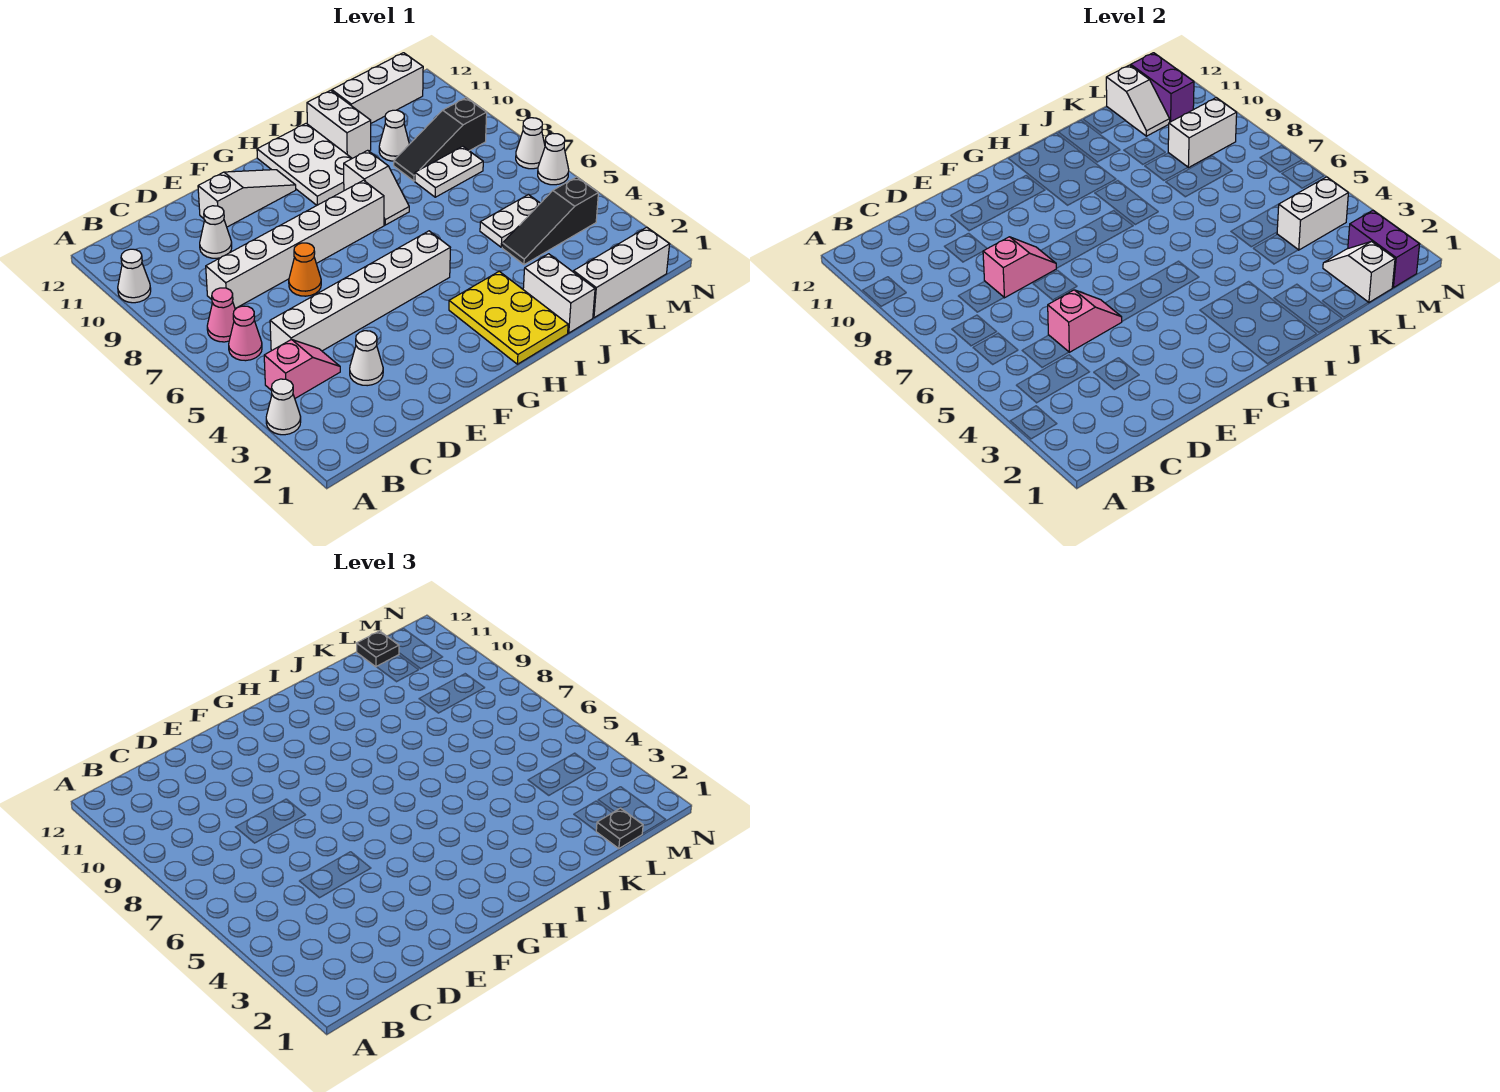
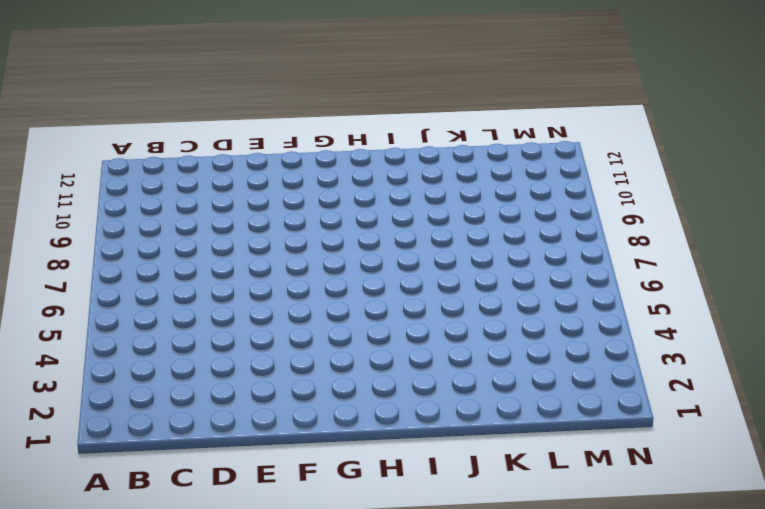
none -> white cone A3 level 1
none -> white cone A10 level 1
none -> pink slope B4:C4 level 1 top B
none -> pink cone B6 level 1

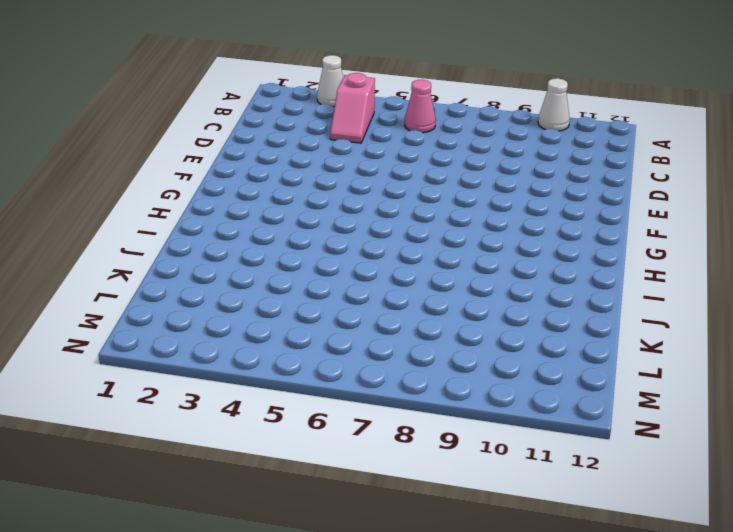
none -> pink cone B7 level 1
none -> white brick C5:H5 level 1
none -> white brick C8:H8 level 1
none -> white cone D3 level 1

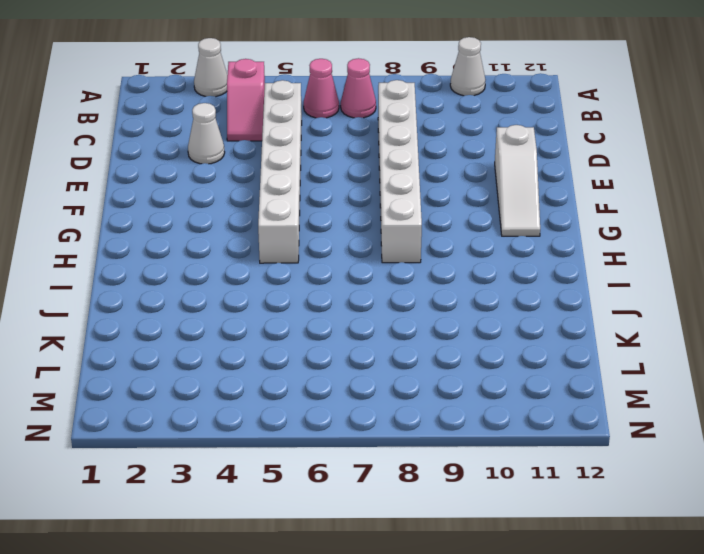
none -> white cone D10 level 1
none -> orange cone E7 level 1
none -> yellow plate H1:I3 level 1
none -> white plate H10:I12 level 1

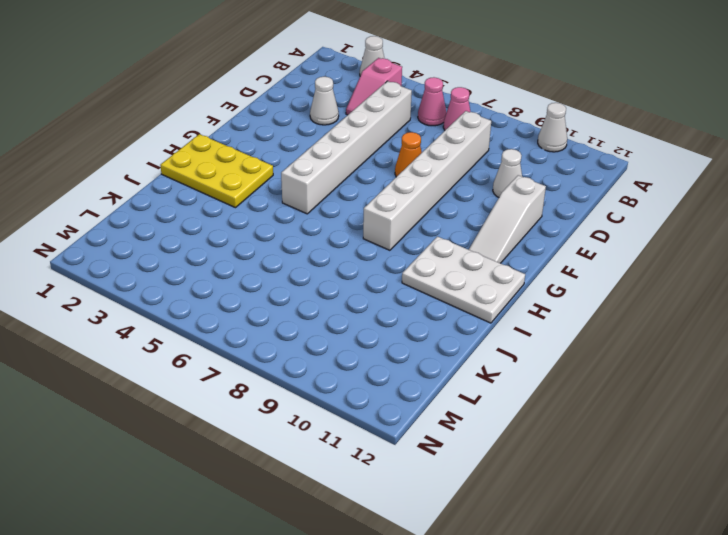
none -> white slope I8:I9 level 1 top 9
none -> white brick J1:J2 level 1
none -> white brick J11:J12 level 1
none -> white brick K1:M1 level 1

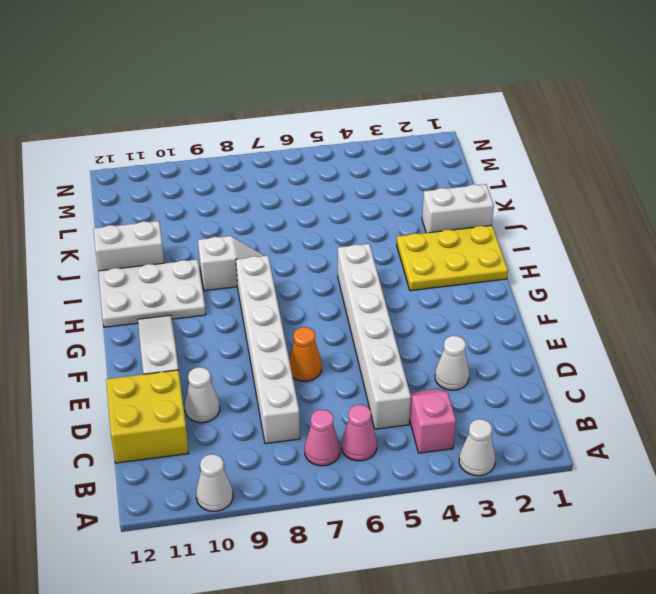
yellow brick C11:D12 level 1 -> none
none -> white brick K1:M1 level 1
none -> black slope K4:M4 level 1 top M
none -> white plate K5:L5 level 1
none -> white plate K8:L8 level 1

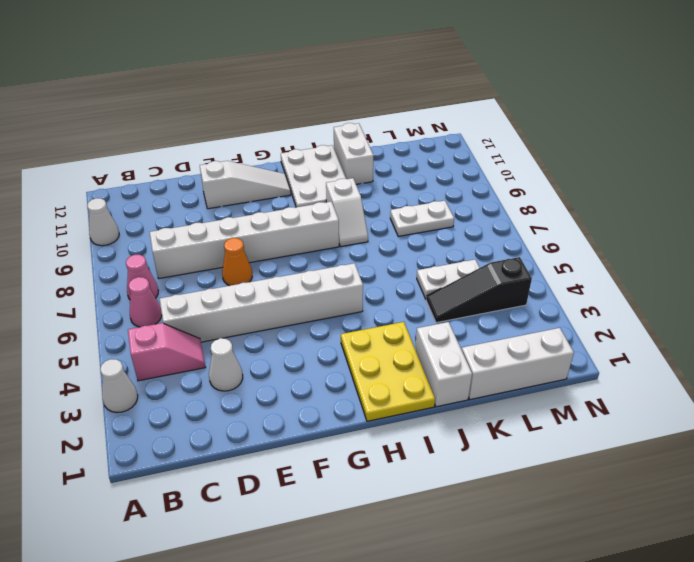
none -> white cone D10 level 1
none -> black slope K9:M9 level 1 top M
none -> white cone K10 level 1
none -> white brick K12:M12 level 1

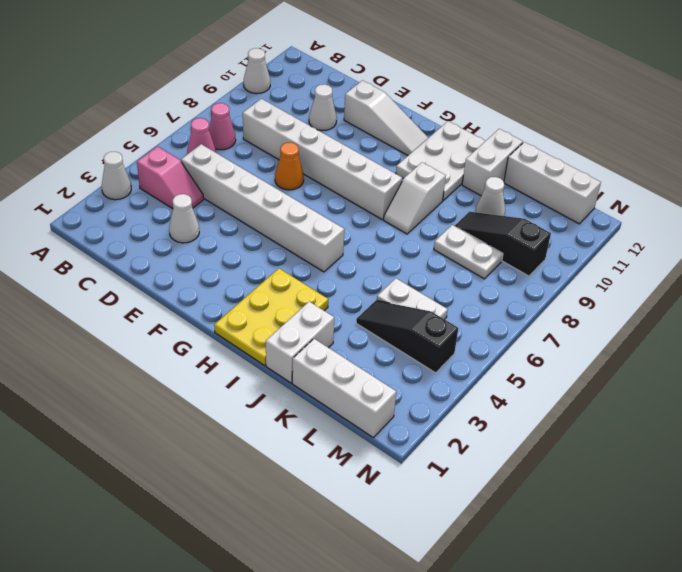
none -> white cone N6 level 1
none -> white cone N7 level 1
none -> pink slope D5:E5 level 2 top D
none -> pink slope D8:E8 level 2 top D

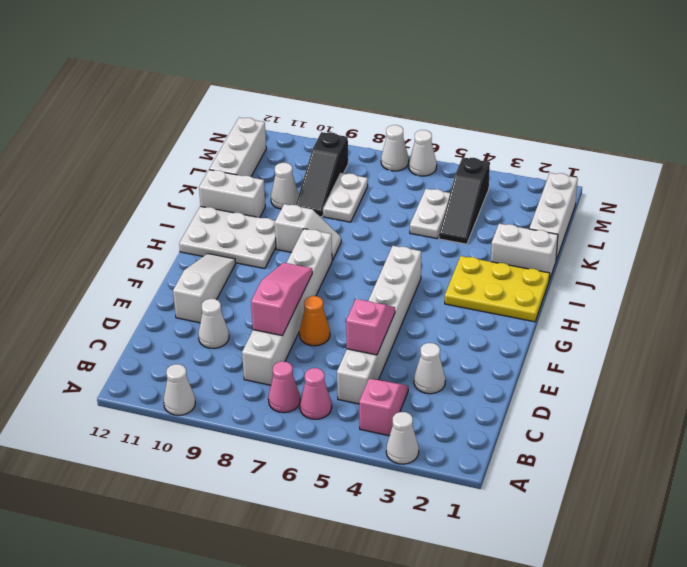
pink slope D8:F8 level 2 top D -> pink slope D8:E8 level 2 top D
none -> white slope L1:L2 level 2 top 1
none -> white brick L4:M4 level 2
none -> white brick L9:M9 level 2
none -> white slope L11:L12 level 2 top 12

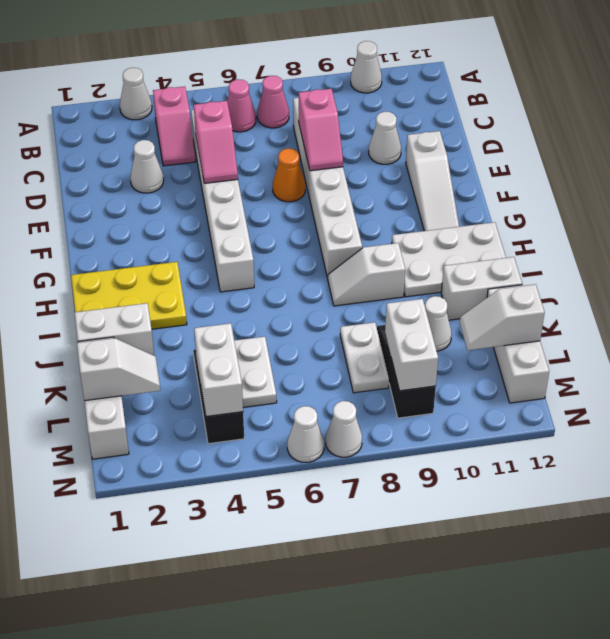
none -> purple brick M1:M2 level 2
none -> purple brick M11:M12 level 2
none -> black plate L1 level 3
none -> black plate L12 level 3

